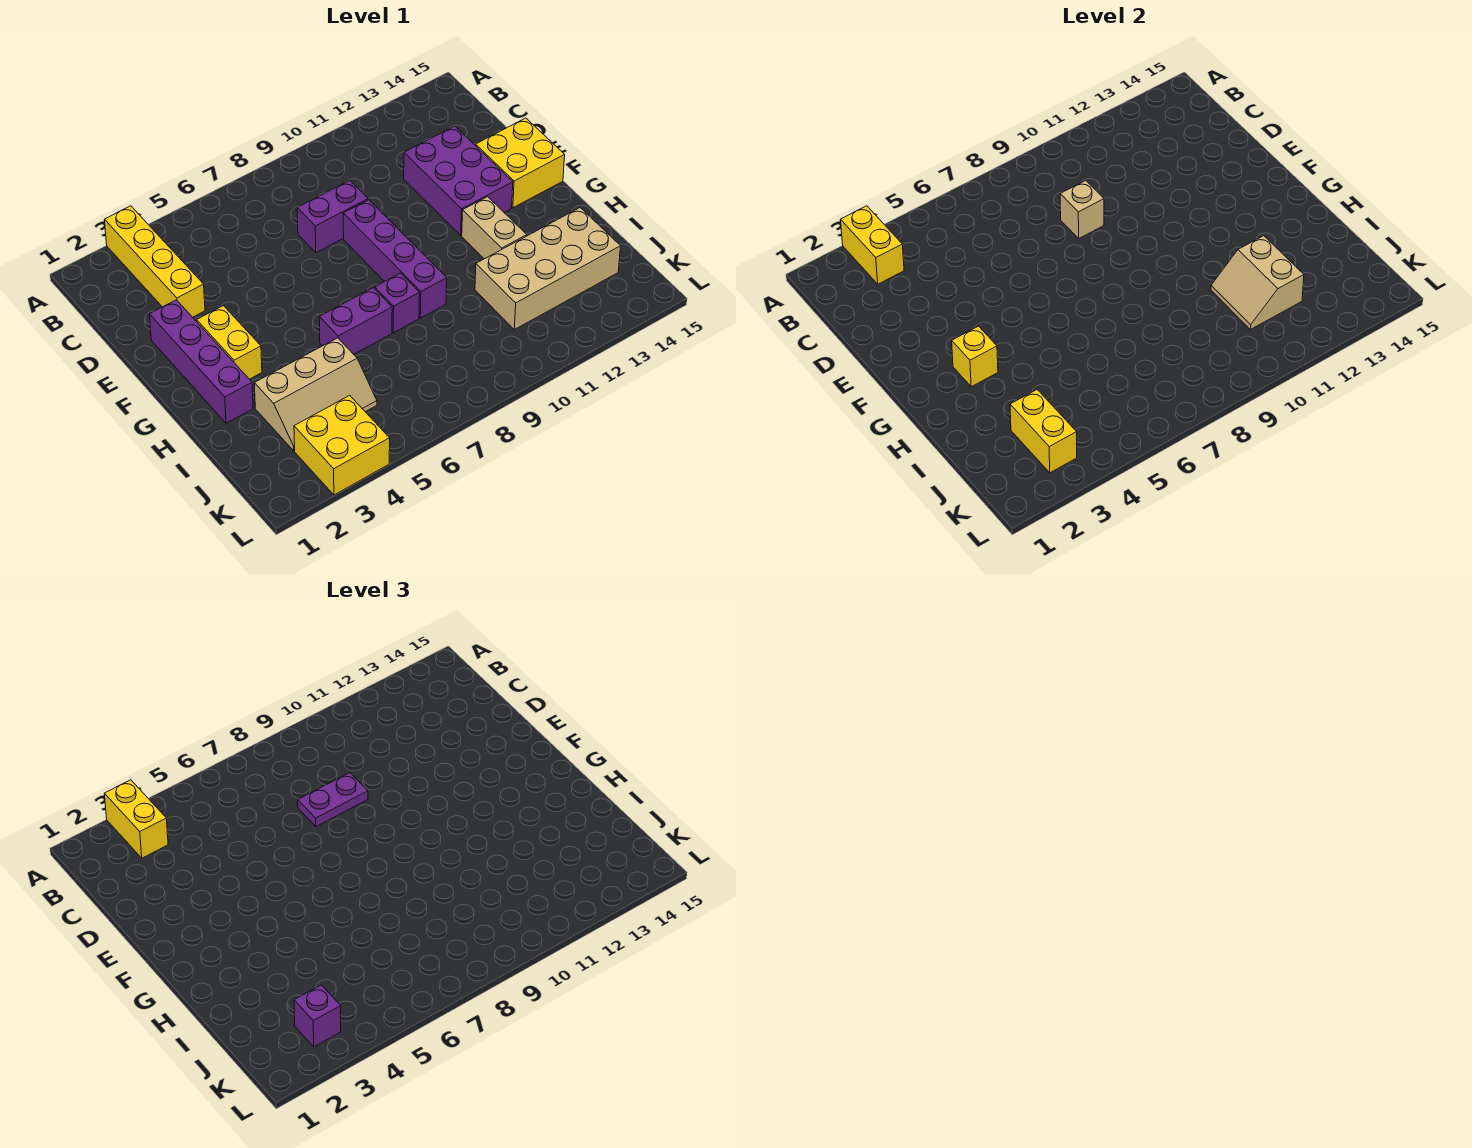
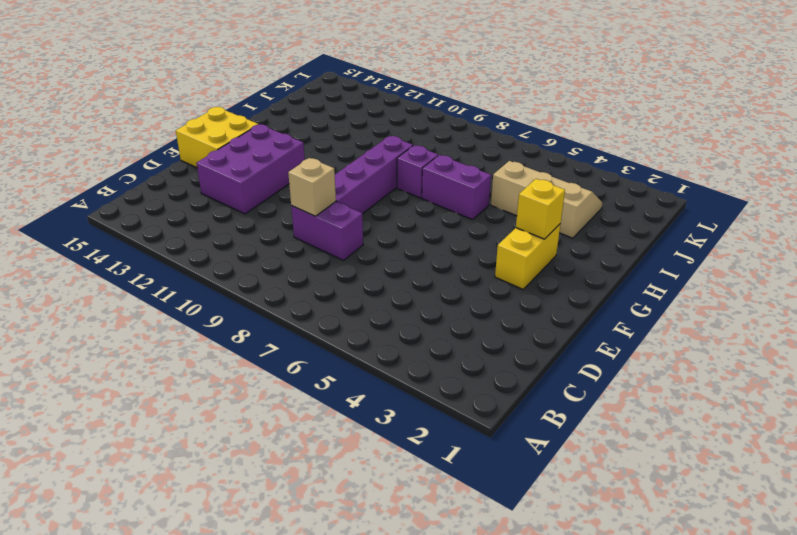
none -> yellow brick A3:D3 level 1
none -> purple brick E2:H2 level 1
none -> tan brick G12:H12 level 1

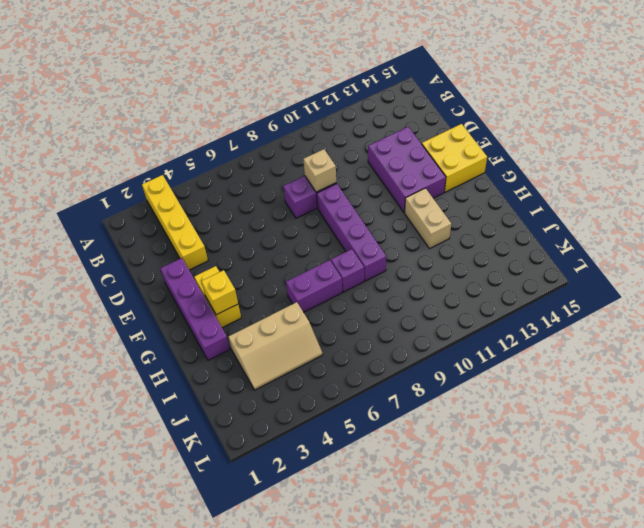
none -> tan brick I11:J14 level 1
none -> yellow brick K3:L4 level 1
none -> yellow brick A3:B3 level 2

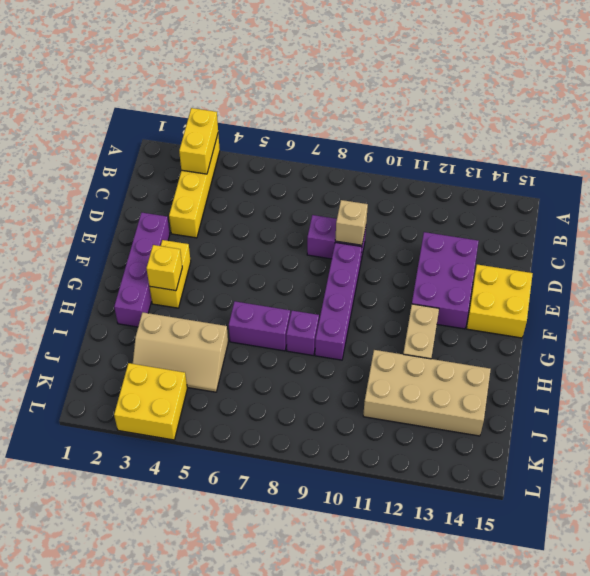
none -> tan slope I11:J12 level 2 top 12
none -> yellow brick J3:K3 level 2
none -> yellow brick A3:B3 level 3

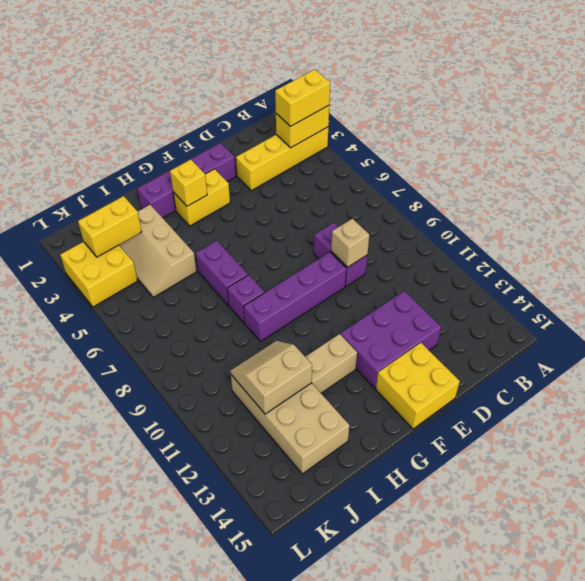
none -> purple plate D8:D9 level 3
none -> purple brick K3 level 3

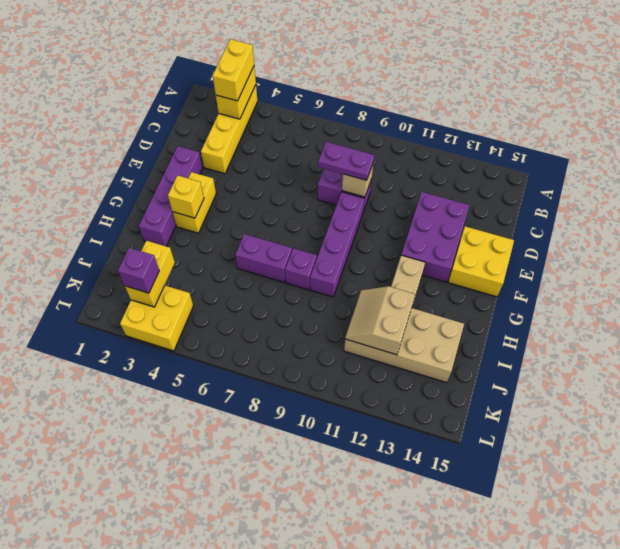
none -> tan slope I3:J5 level 1 top I

